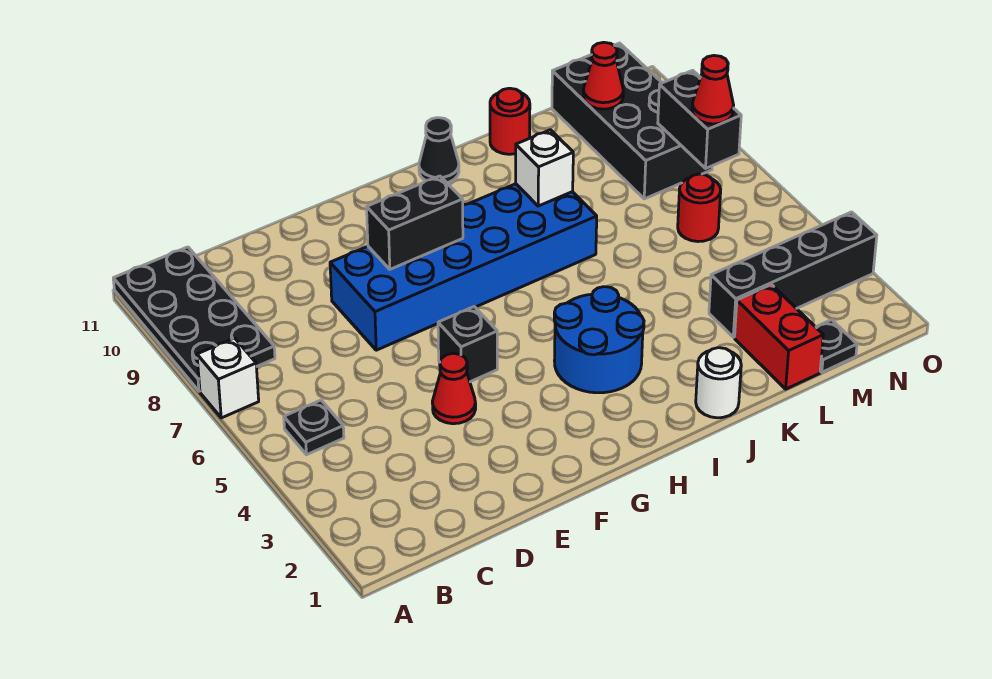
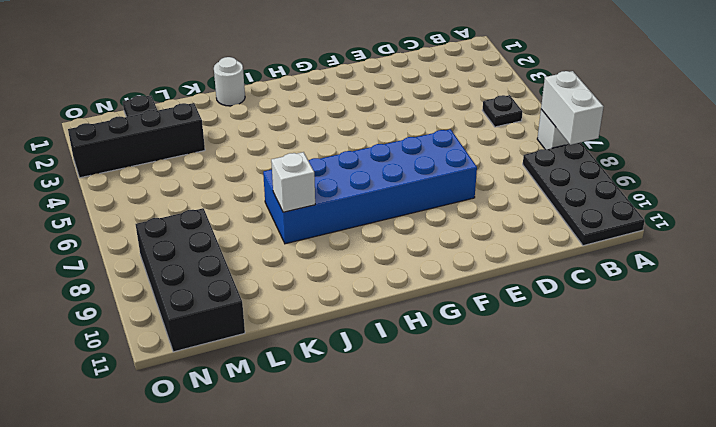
white brick A7:A8 level 2 -> none
none -> red cone E4 level 1
none -> black brick F5 level 1
none -> blue round brick H3:I4 level 1

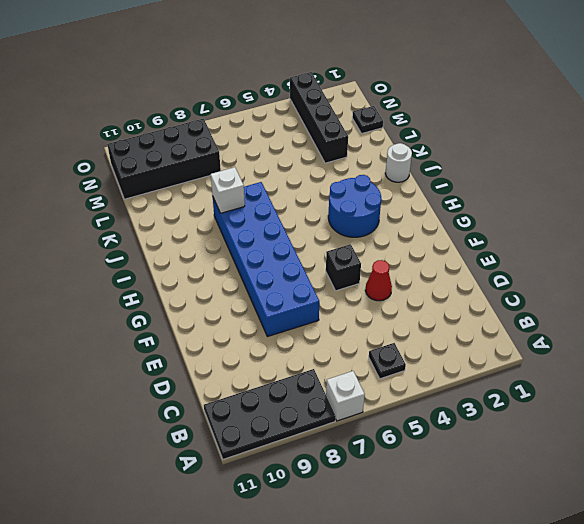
none -> black cone I11 level 1
none -> red round brick K11 level 1
none -> red brick L1:L2 level 1

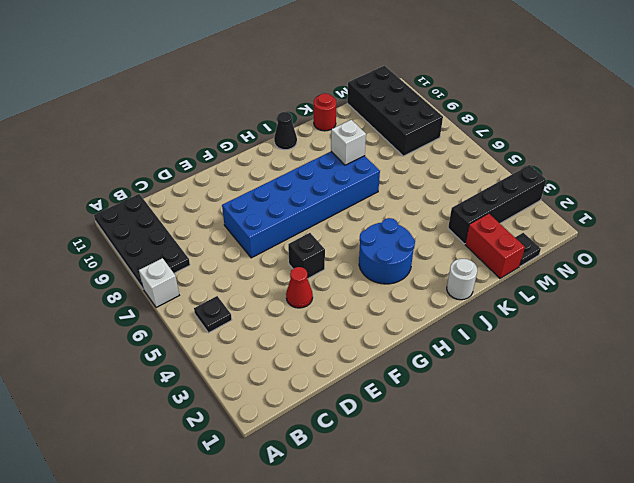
none -> red round brick M6 level 1
none -> black brick F8:G8 level 2
none -> red cone M10 level 2

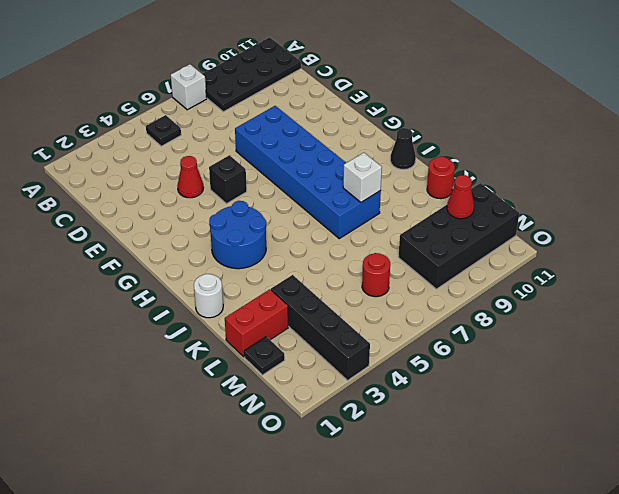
none -> black brick F8:G8 level 2
none -> black brick N7:N8 level 2
none -> red cone N7 level 3

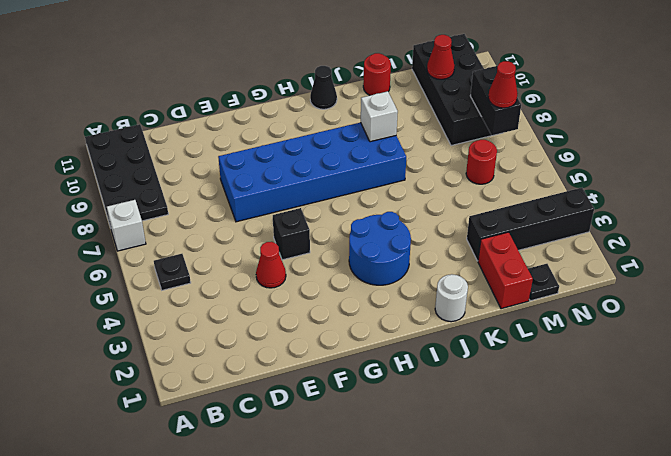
none -> black brick F8:G8 level 2

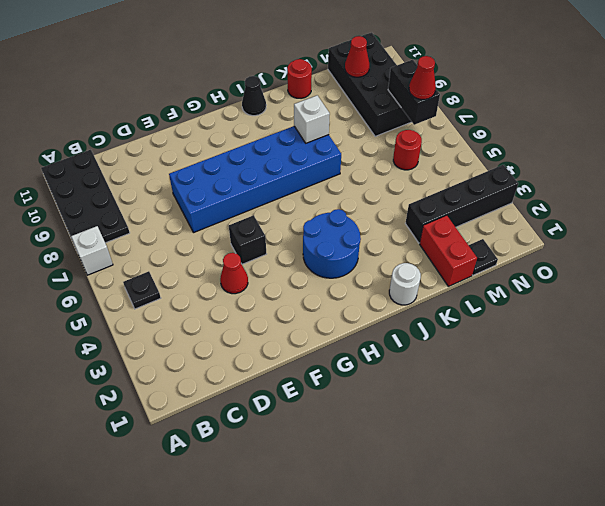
none -> black brick F8:G8 level 2

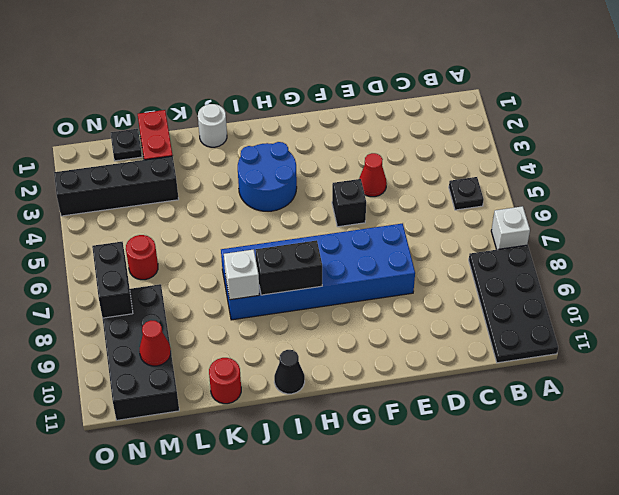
black brick H8:I8 level 2 -> black brick F8:G8 level 2
none -> red cone N7 level 3

